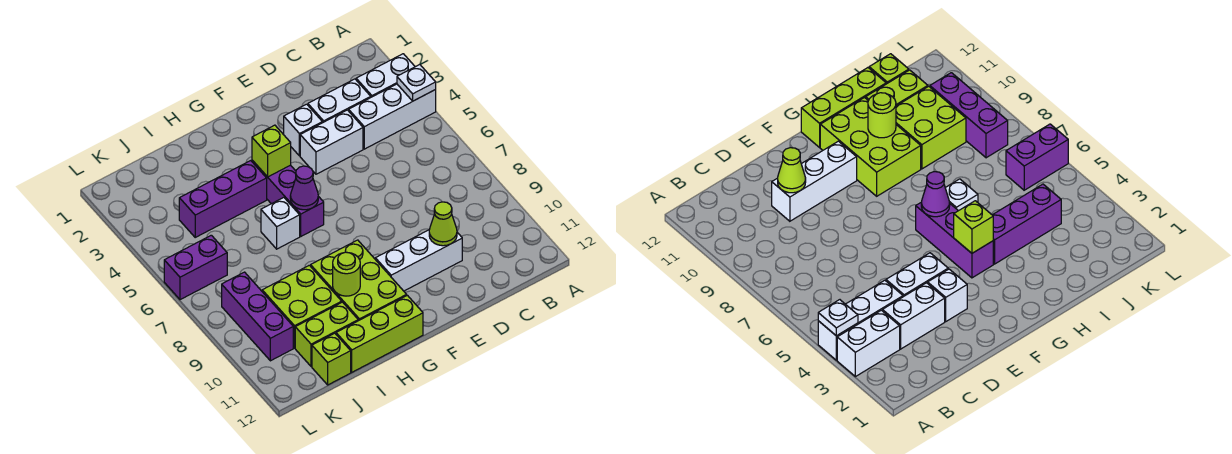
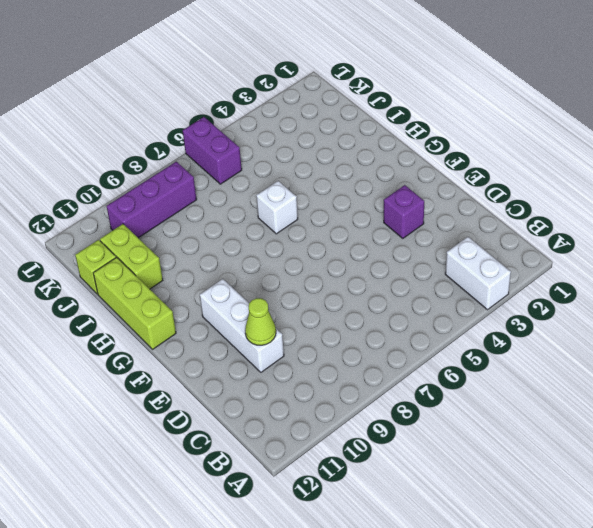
purple brick E3 level 1 -> white brick E3 level 1
none -> white brick A4:C4 level 1
none -> white brick C3:D3 level 1
none -> white brick D4:E4 level 1

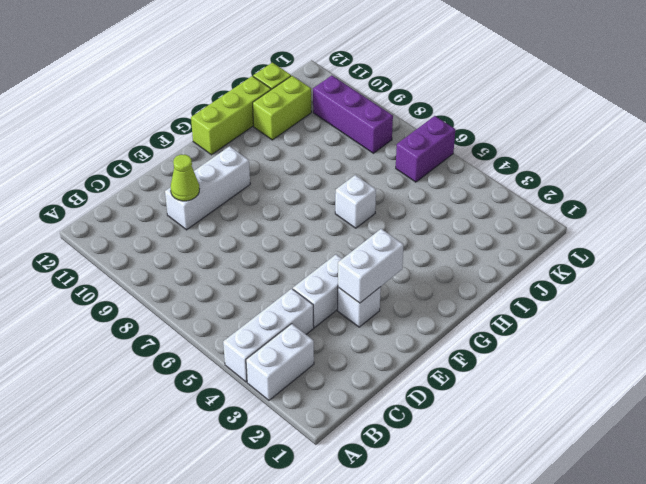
white brick E3:F3 level 2 -> white brick C3:D3 level 1
none -> purple brick G4:G6 level 1
none -> lime brick G9:H11 level 1
none -> purple brick H4:J4 level 1

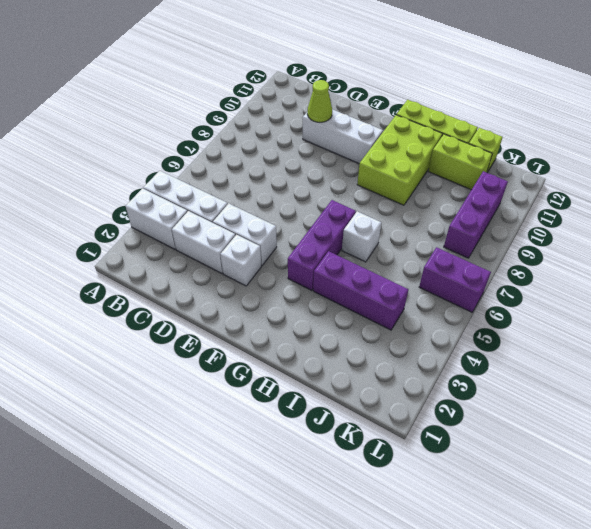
none -> lime brick I9:J10 level 1
none -> white plate A4 level 2
none -> lime brick G4 level 2

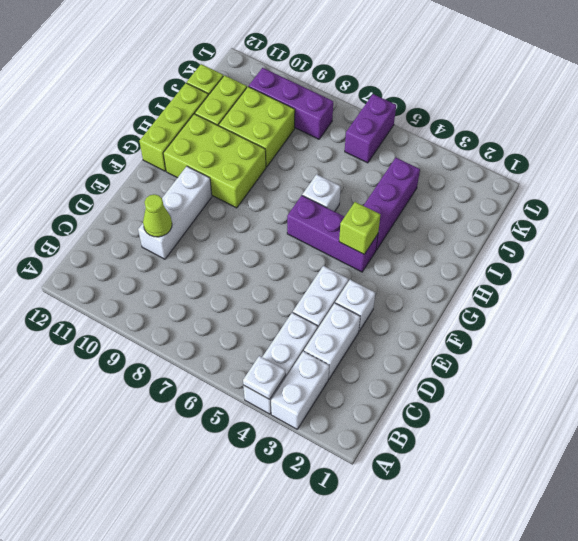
none -> purple cone G6 level 2
none -> lime round brick H10 level 2

